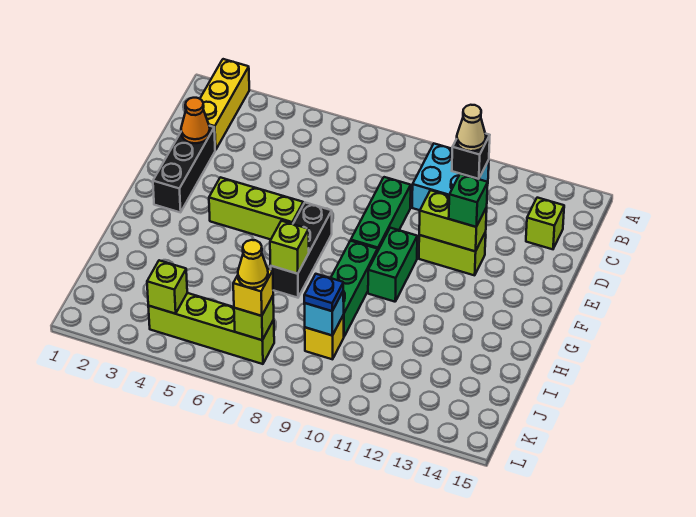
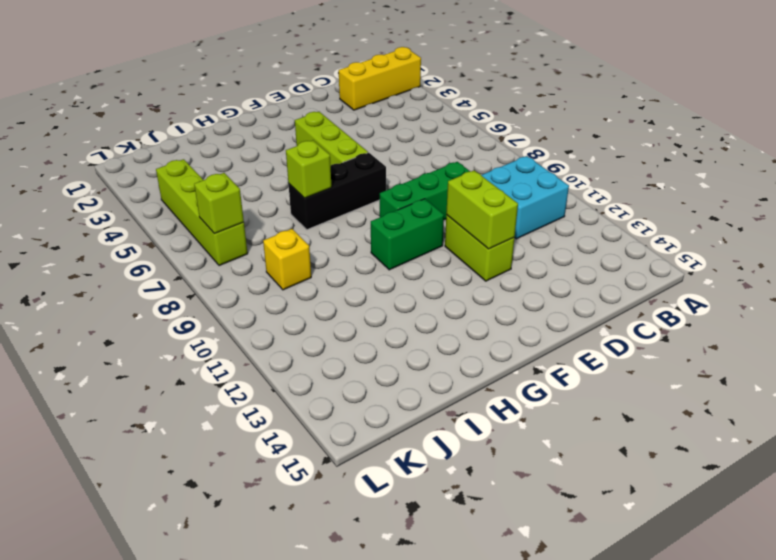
none -> lime brick C14 level 1
none -> black brick D2:F2 level 1
none -> green brick G9:I9 level 1

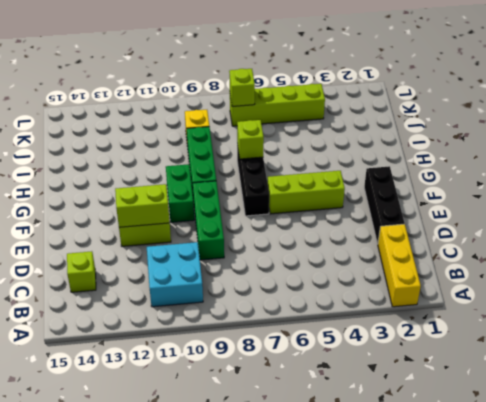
none -> black brick B11 level 2
none -> orange cone D2 level 2
none -> cyan brick J9 level 2

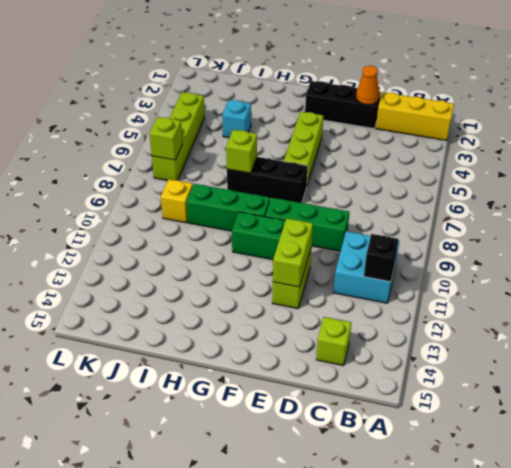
cyan brick I4 level 1 -> cyan brick J9 level 2
none -> lime brick K4 level 2
none -> tan cone B11 level 3
none -> green brick E12 level 3

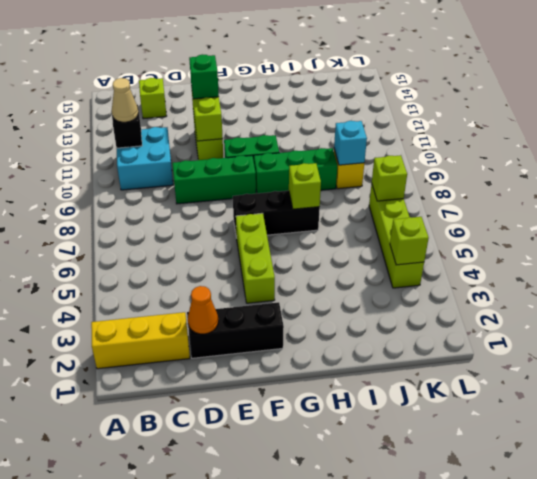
none -> blue plate J9 level 3
none -> yellow brick K7 level 3
none -> yellow cone K7 level 4

